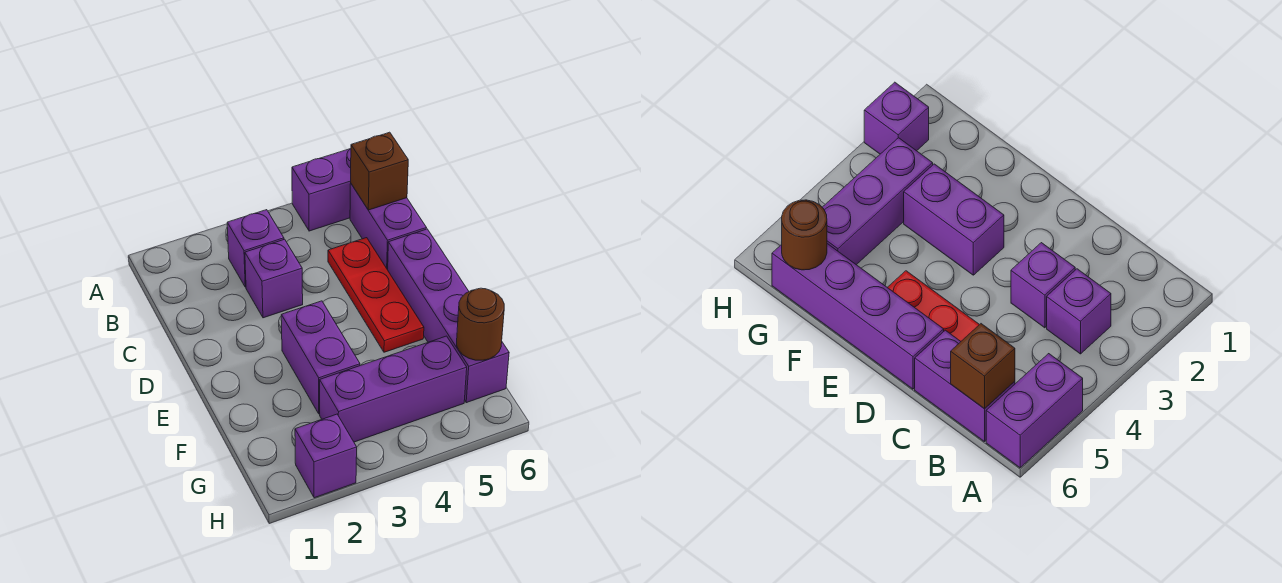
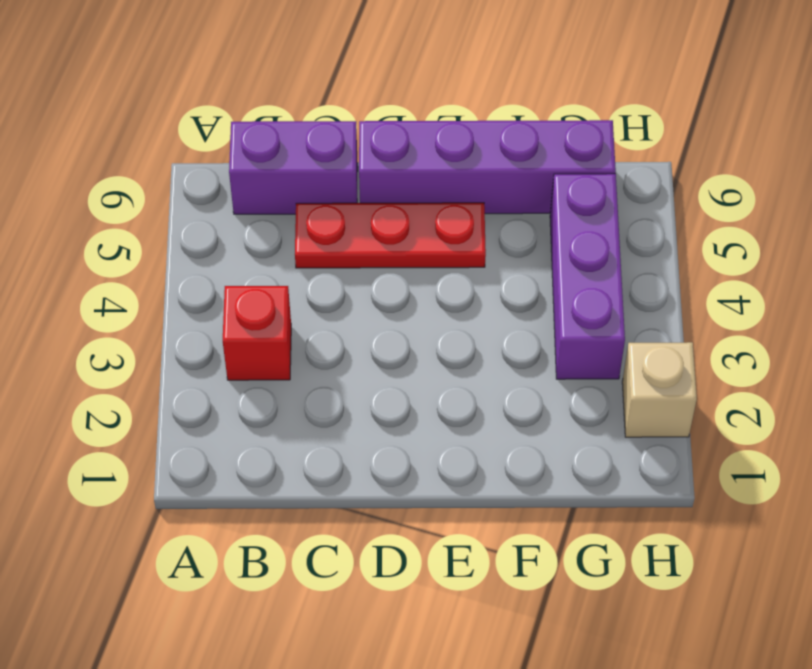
red brick B3 level 1 -> purple brick B3 level 1
tan brick H2 level 1 -> purple brick H2 level 1
none -> purple brick A5:A6 level 1
none -> purple brick C3 level 1

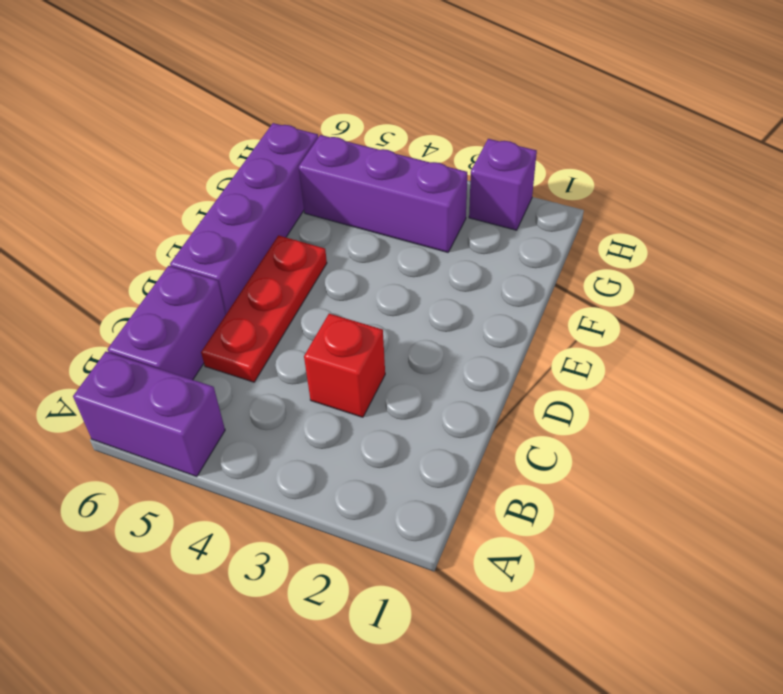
red brick C3 level 1 -> purple brick C3 level 1
none -> purple brick B3 level 1
none -> purple brick E3:F3 level 1

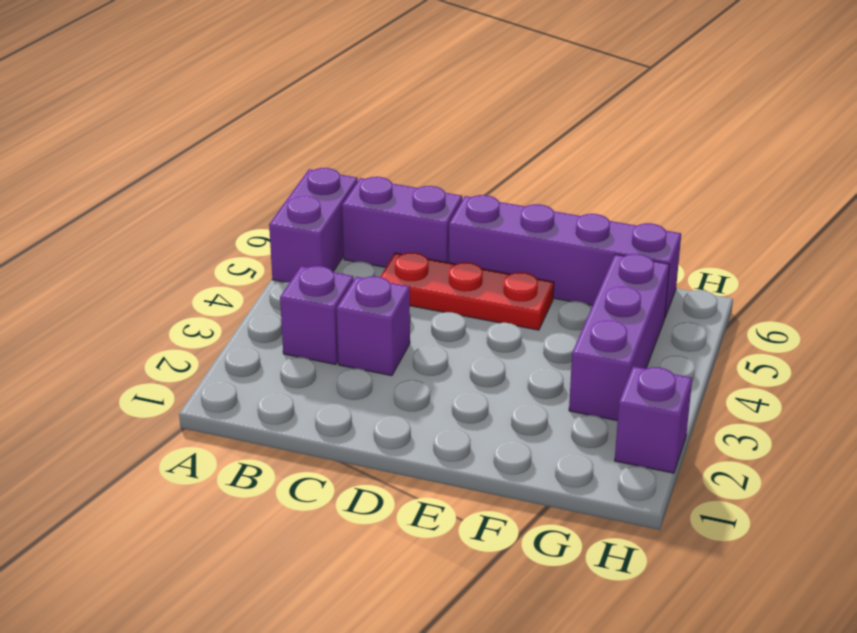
none -> purple brick E3:F3 level 1
none -> brown brick B6 level 2

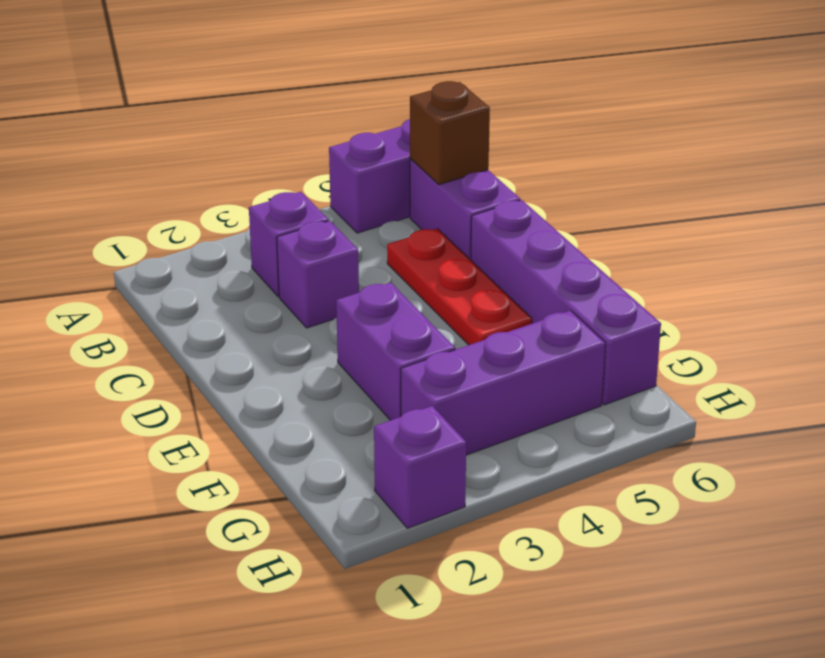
none -> brown round brick G6 level 2

